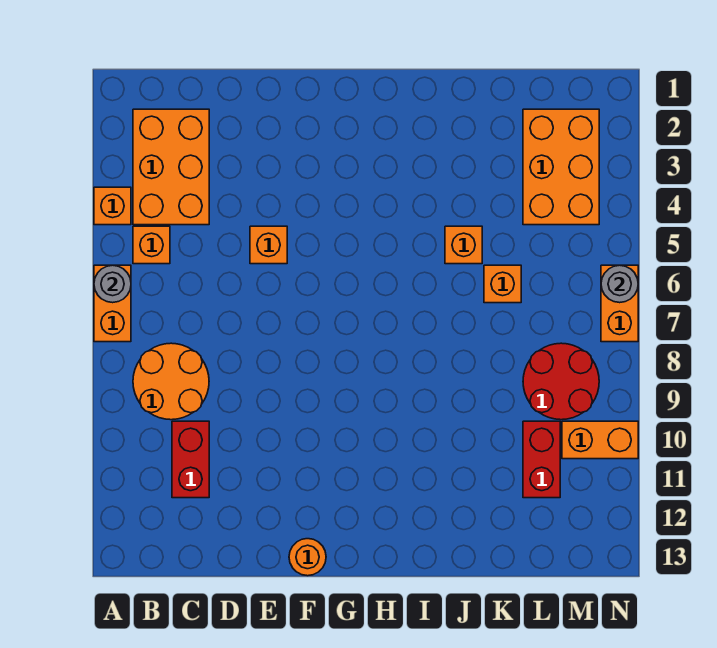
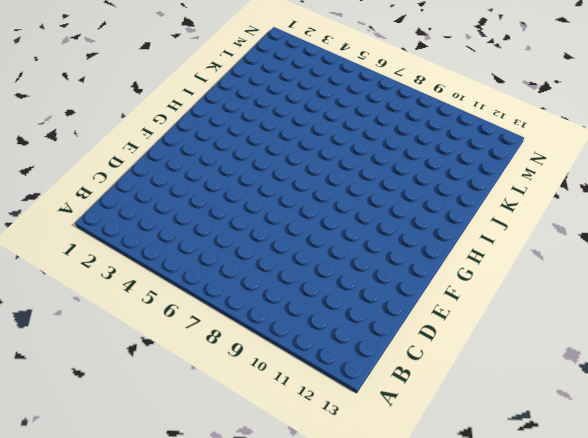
none -> orange brick A4 level 1
none -> orange brick A6:A7 level 1
none -> orange brick B2:C4 level 1

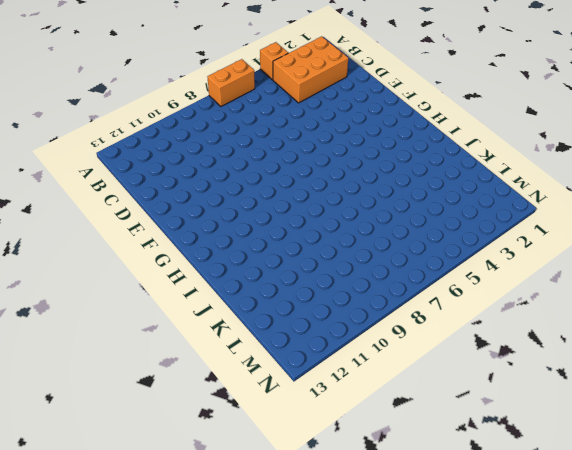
none -> orange brick B5 level 1
none -> orange round brick B8:C9 level 1
none -> red brick C10:C11 level 1

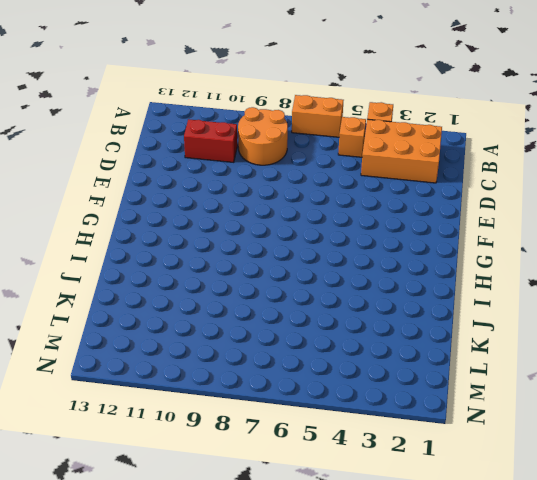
none -> orange brick E5 level 1
none -> orange round brick F13 level 1
none -> orange brick J5 level 1

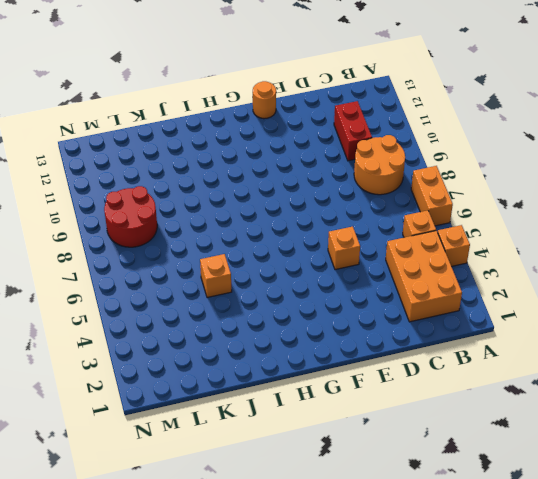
none -> orange brick K6 level 1
none -> orange brick L2:M4 level 1
none -> red brick L10:L11 level 1

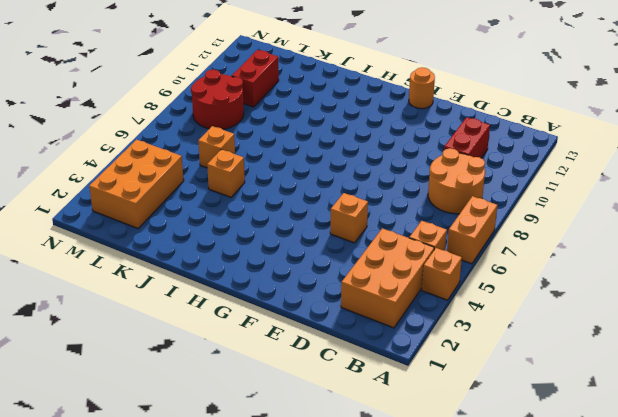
none -> orange brick M10:N10 level 1
none -> orange brick N6:N7 level 1
none -> grey round brick A6 level 2

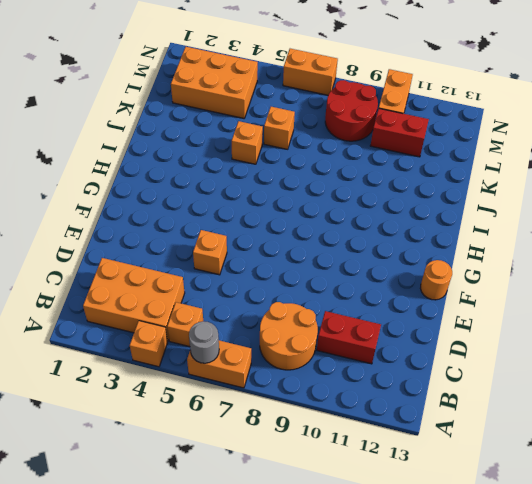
none -> grey round brick N6 level 2

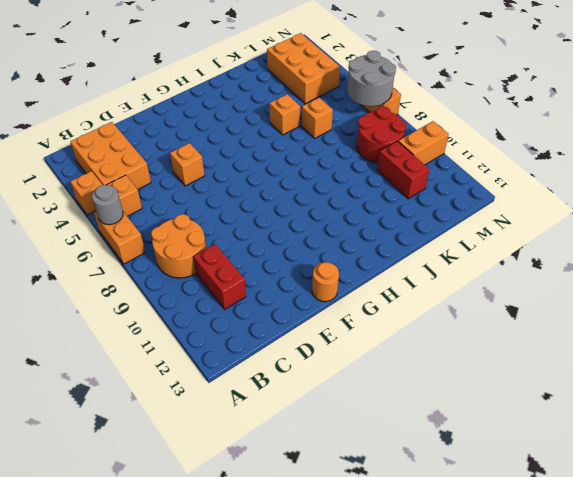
grey round brick M6:N7 level 2 -> grey round brick N6 level 2

